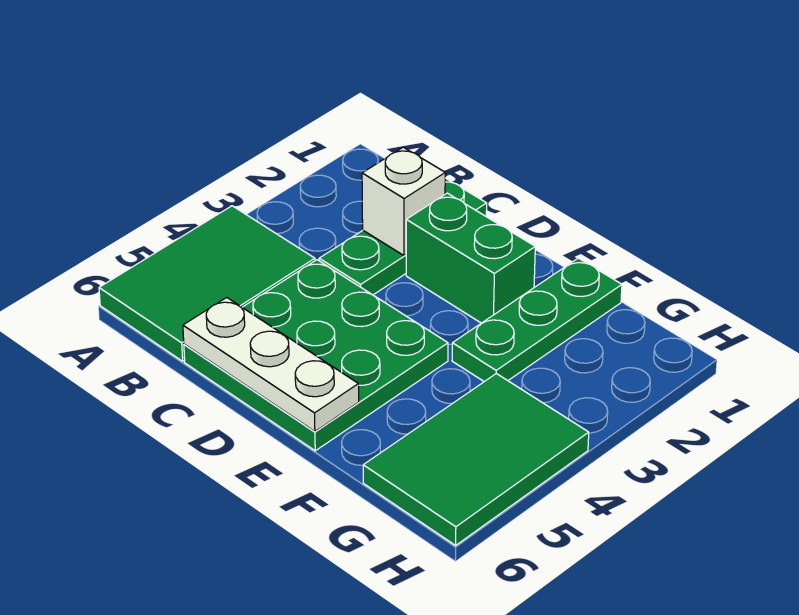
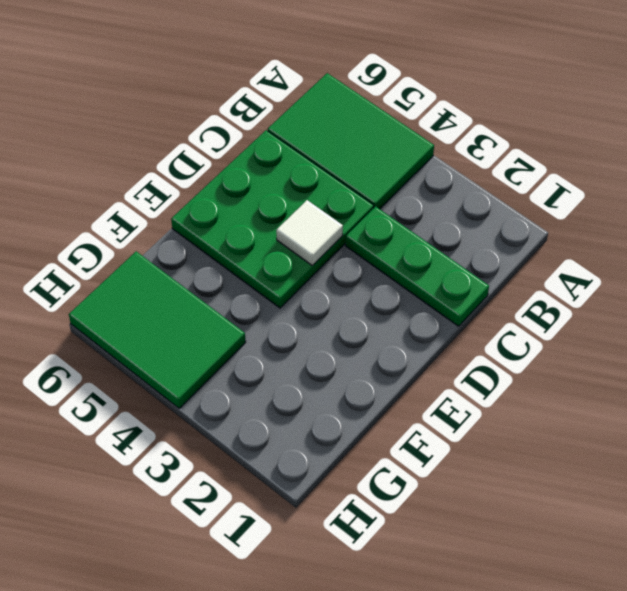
white tile D4 level 2 -> none
none -> green brick D2:E2 level 1
none -> green plate F1:F3 level 1

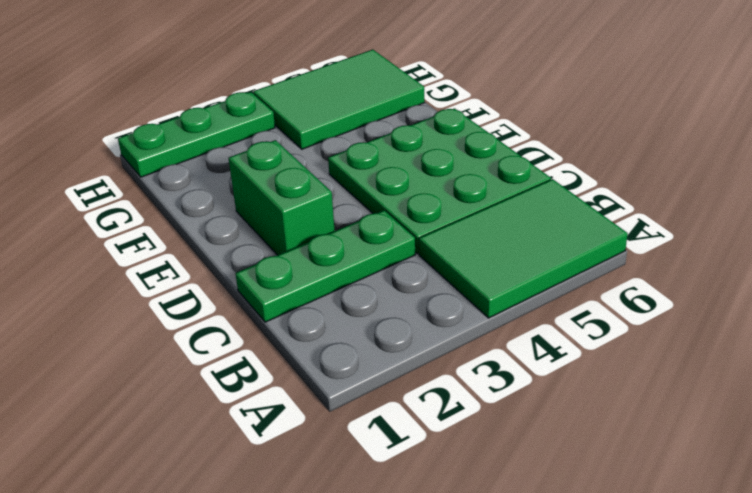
green plate H1:H3 level 1 -> green plate F1:F3 level 1
none -> white brick C2 level 2
none -> white plate C6:E6 level 2

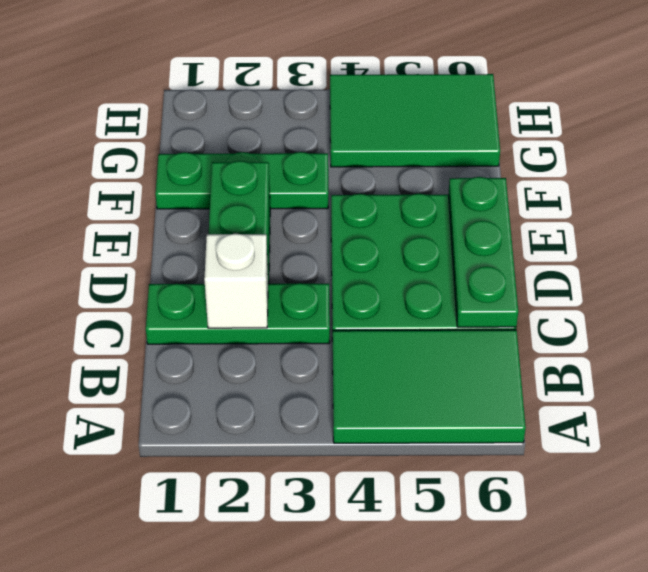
green plate C6:E6 level 2 -> white plate C6:E6 level 2

